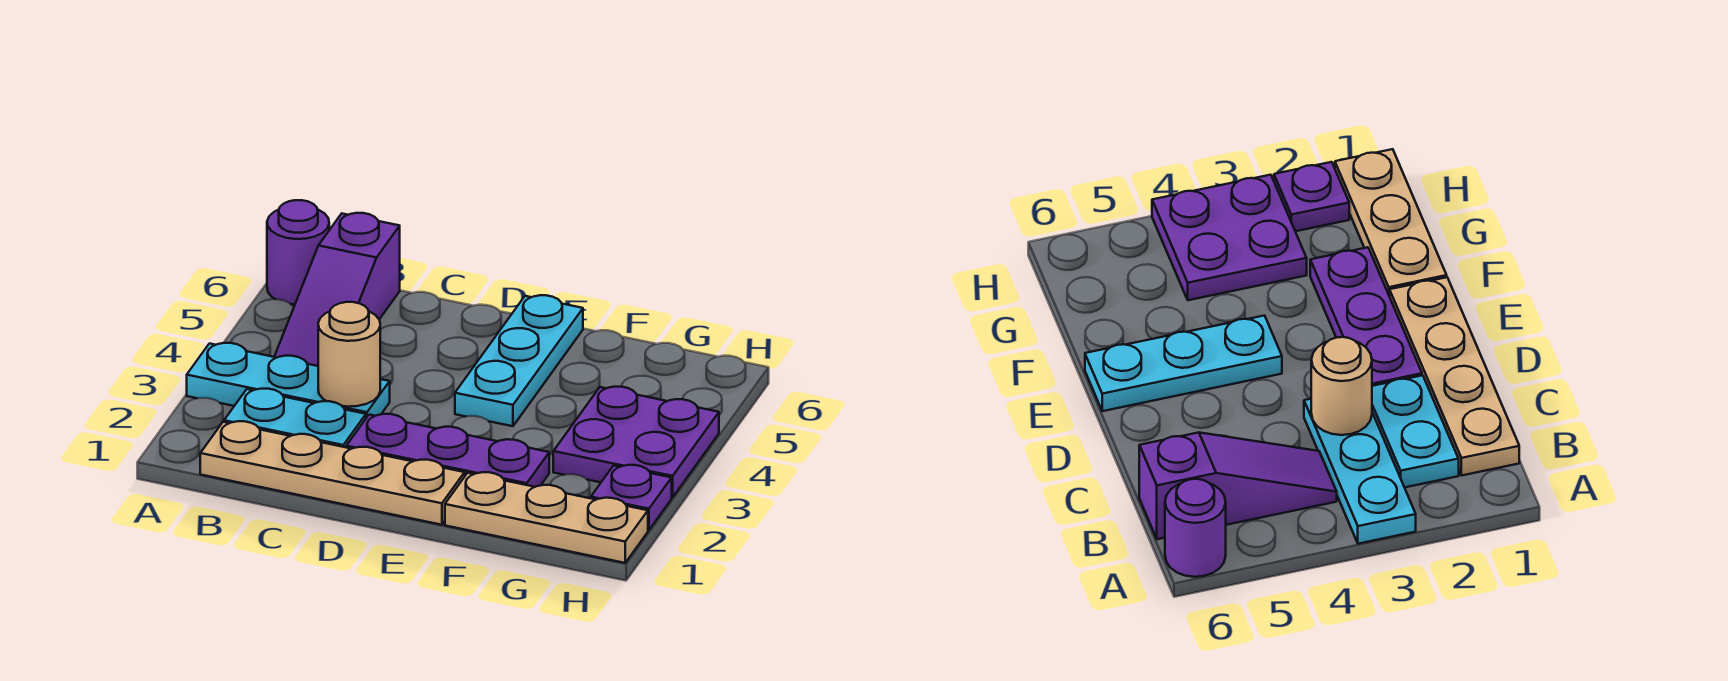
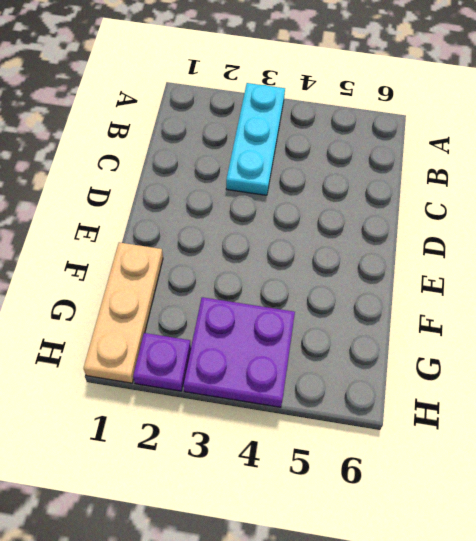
none -> purple round brick A6 level 1
none -> tan plate B1:E1 level 1

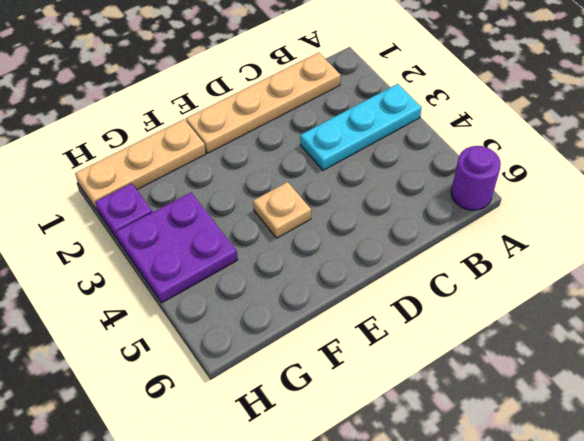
tan plate E4 level 1 -> cyan plate E4:E6 level 1
none -> cyan plate B2:C2 level 1
none -> purple slope B4:B6 level 1 top 6

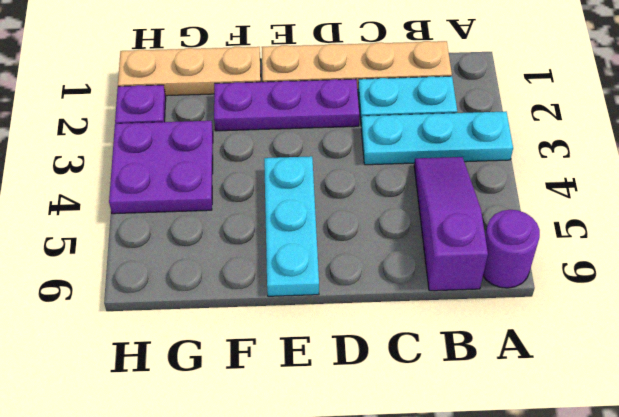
none -> tan round brick C3 level 2

